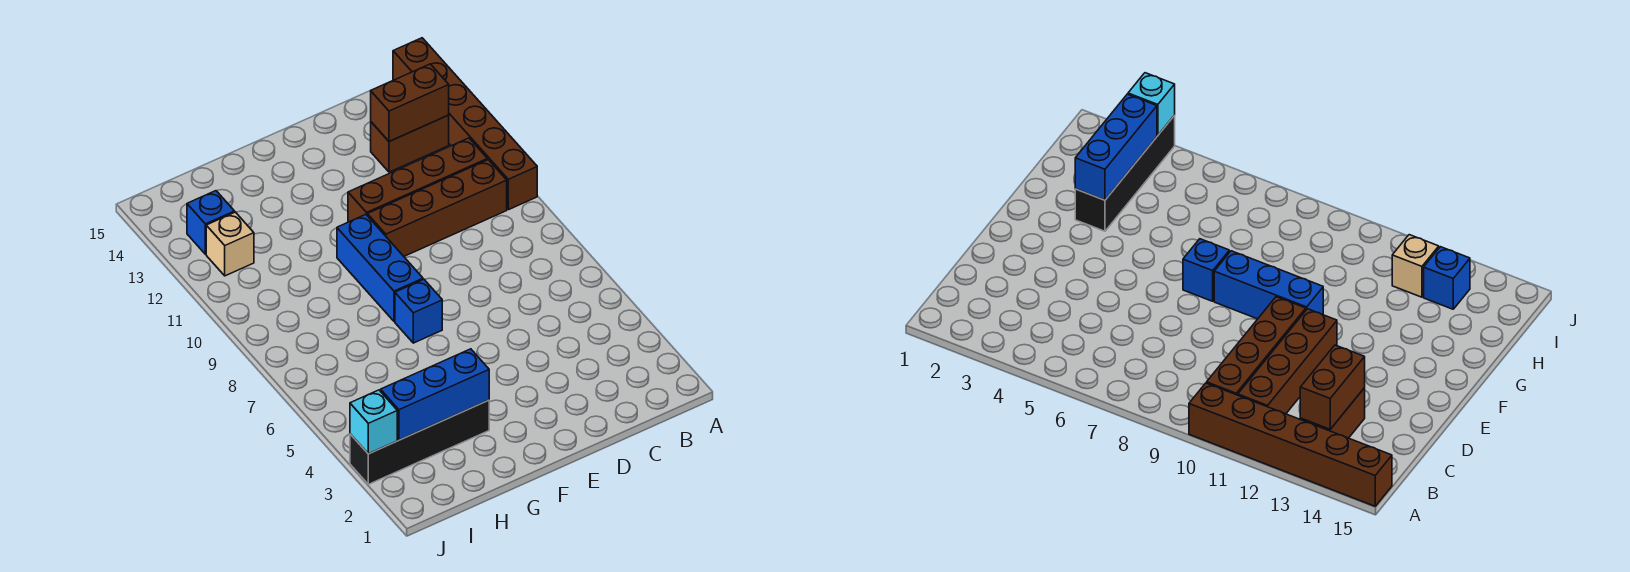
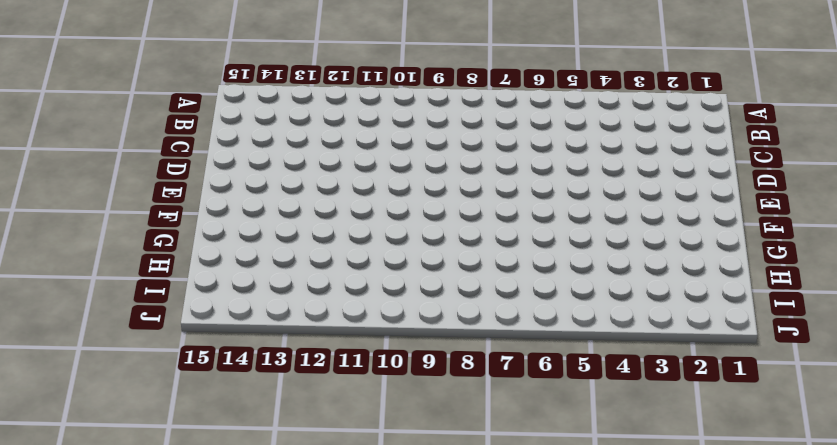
none -> brown brick A10:A15 level 1
none -> brown brick B10:E10 level 1
none -> brown brick B11:E11 level 1

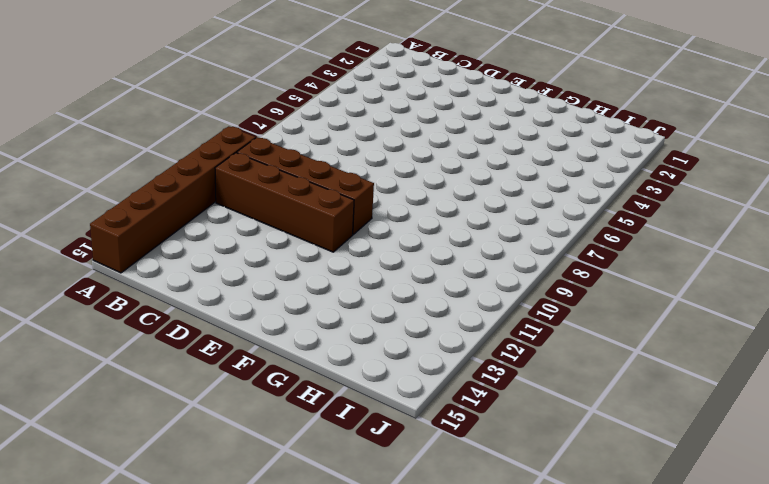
none -> brown brick B13:C13 level 1
none -> blue brick F7 level 1
none -> blue brick F8:F10 level 1

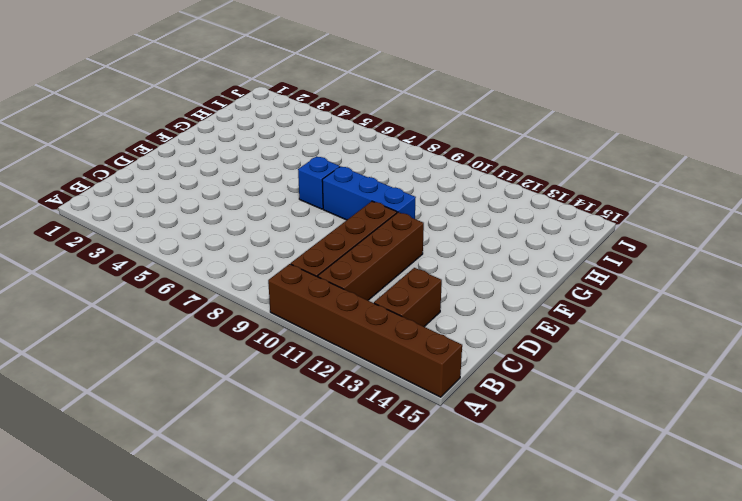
none -> black brick G3:J3 level 1
none -> tan brick I12 level 1
none -> blue brick I13 level 1

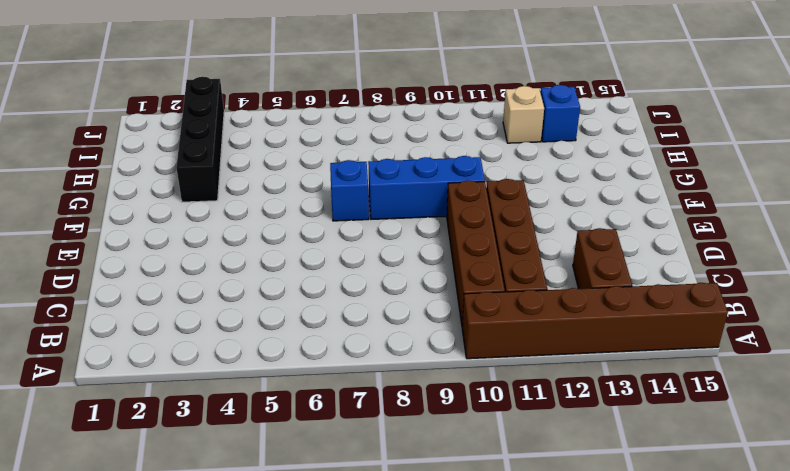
none -> brown brick B13:C13 level 2
none -> blue brick G3:I3 level 2
none -> cyan brick J3 level 2

